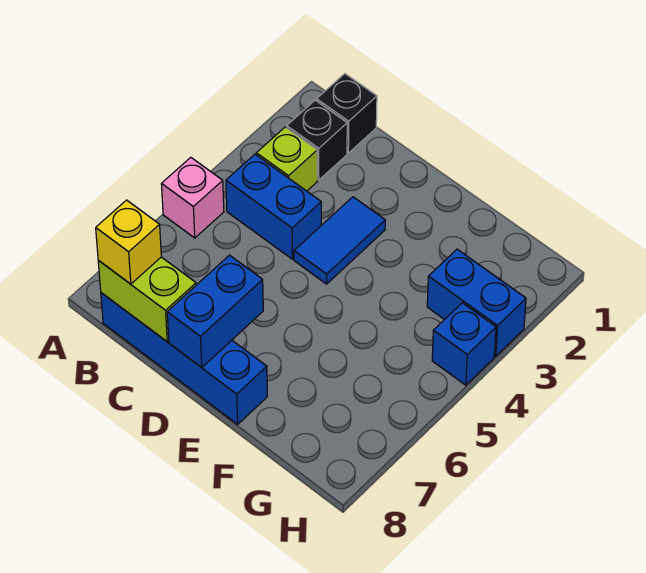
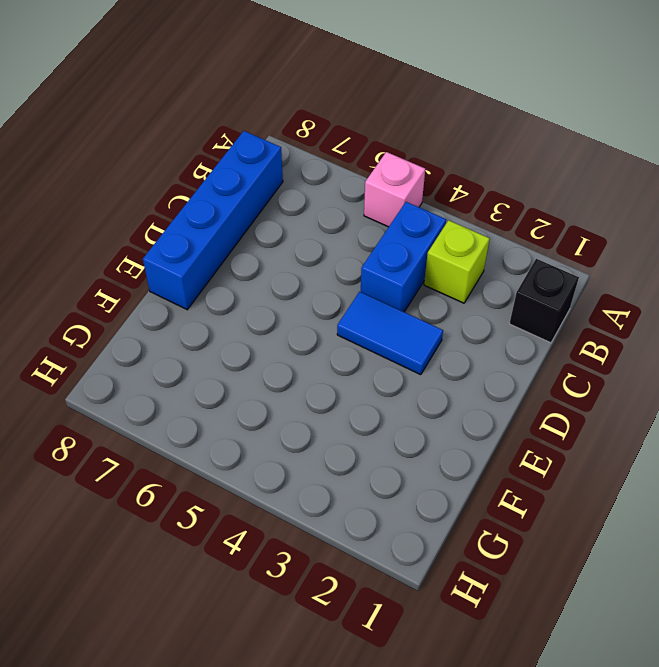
none -> black brick B2 level 1
none -> blue brick G3:H3 level 1
none -> blue brick H4 level 1

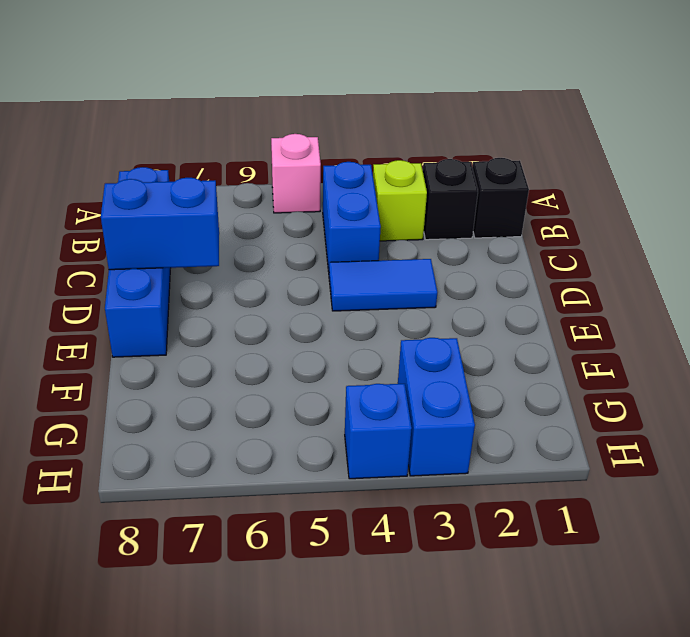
none -> lime brick B8:C8 level 2
none -> yellow brick B8 level 3

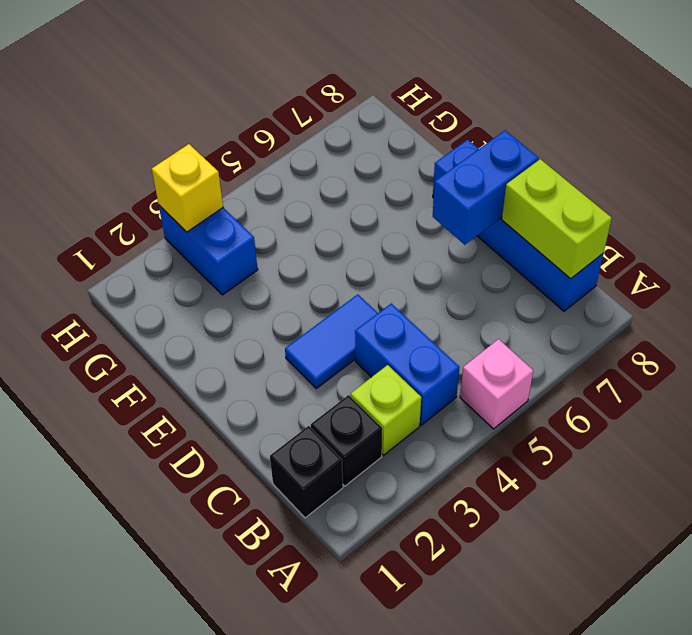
yellow brick H3 level 2 -> yellow brick B8 level 3
none -> blue brick H4 level 1

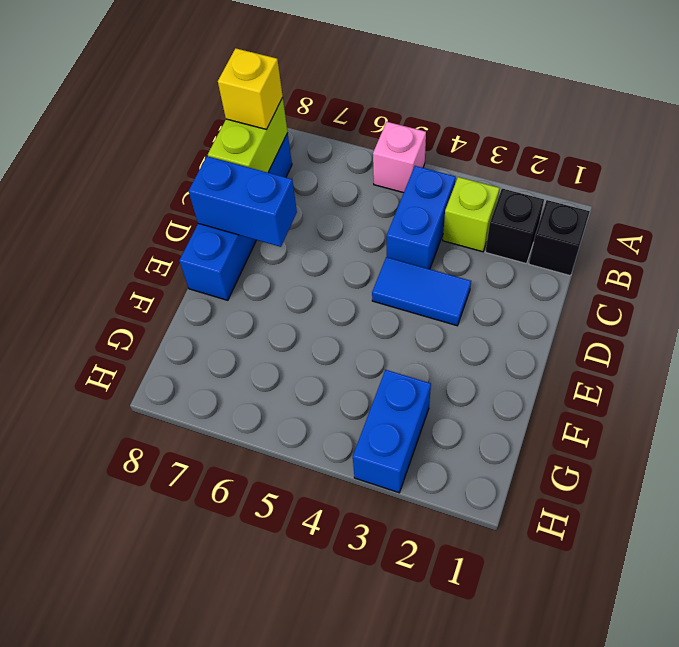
none -> blue brick H4 level 1

